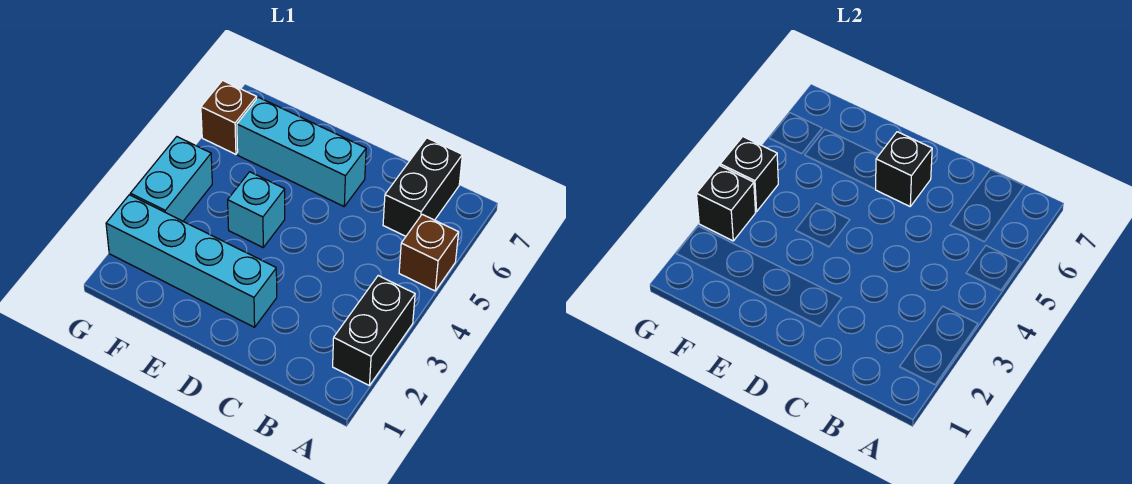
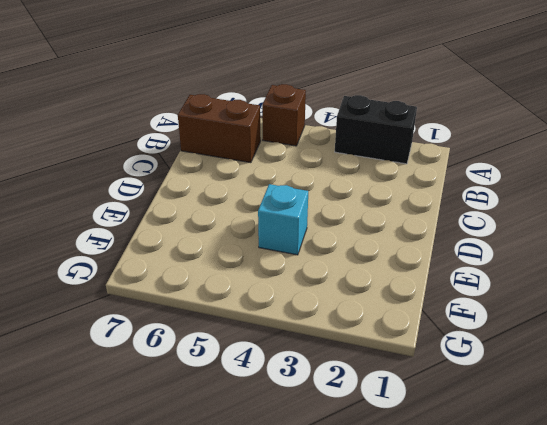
brown brick B6:B7 level 1 -> black brick B6:B7 level 1
none -> cyan brick D2:G2 level 1
none -> cyan brick D6:F6 level 1

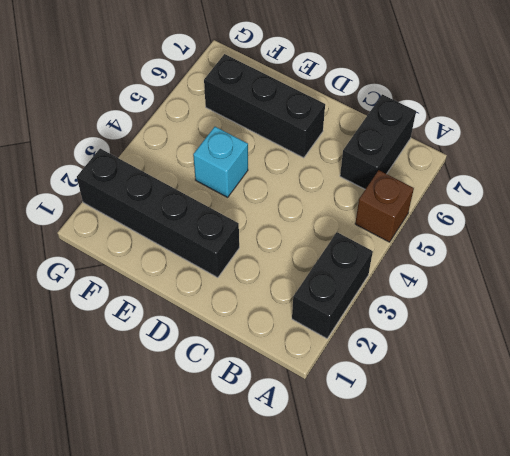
black brick D2:G2 level 1 -> cyan brick D2:G2 level 1
black brick D6:F6 level 1 -> cyan brick D6:F6 level 1
none -> cyan brick G3:G4 level 1
none -> brown brick G6 level 1

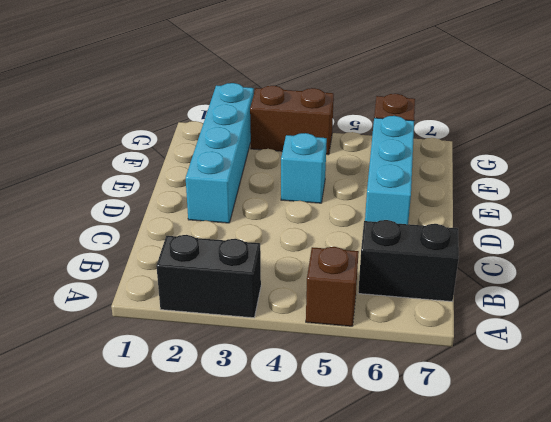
brown brick G3:G4 level 1 -> cyan brick G3:G4 level 1
none -> black brick D6 level 2
none -> black brick G3 level 2

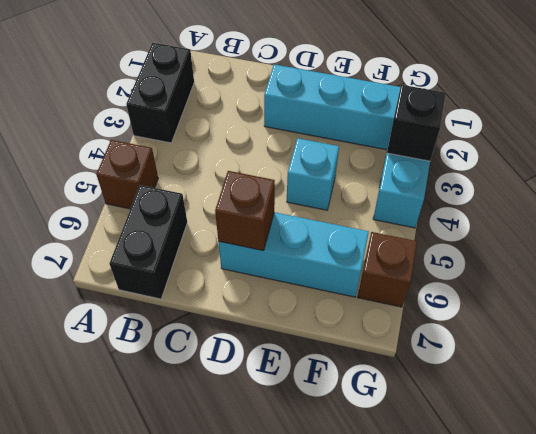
brown brick D6 level 2 -> black brick D6 level 2
none -> black brick G4 level 2

